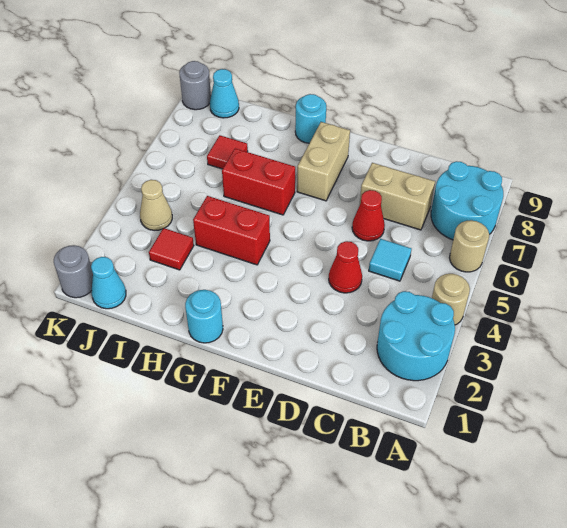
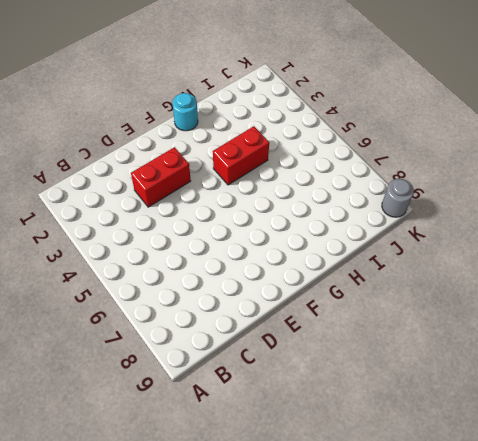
red brick D3:E3 level 1 -> red brick G6:H6 level 1
none -> cyan round brick A2:B3 level 1
none -> tan round brick A4 level 1
none -> tan round brick A6 level 1

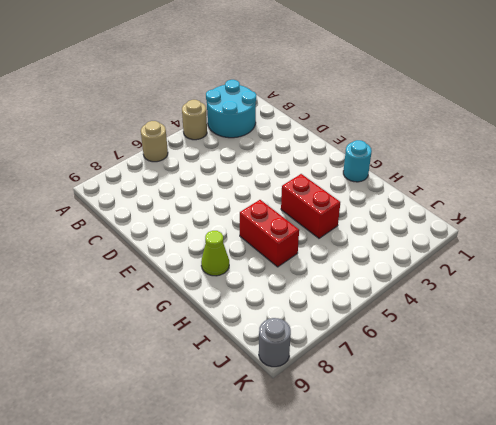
lime cone G8 level 1 -> none
none -> cyan round brick A7:B8 level 1
none -> cyan tile C5 level 1
none -> tan brick C7:D7 level 1

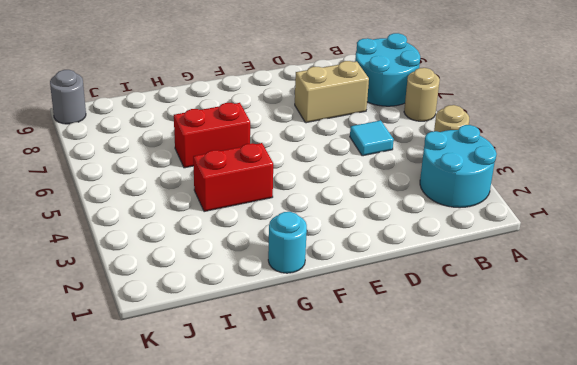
none -> red cone D4 level 1
none -> red cone D6 level 1
none -> tan brick F7:F8 level 1

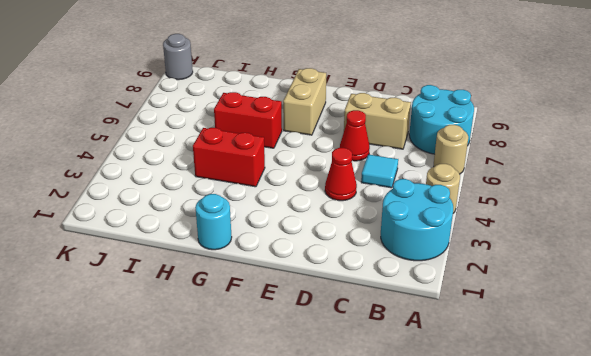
none -> cyan round brick G9 level 1
none -> red tile I3 level 1
none -> red tile I7 level 1

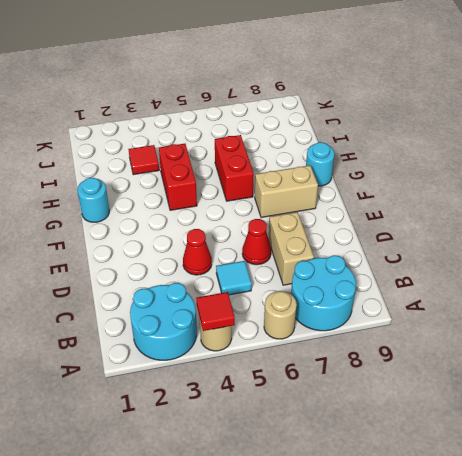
red tile A4 level 2 -> red tile I7 level 1
none -> cyan cone J1 level 1
none -> tan cone J4 level 1
none -> cyan cone J9 level 1

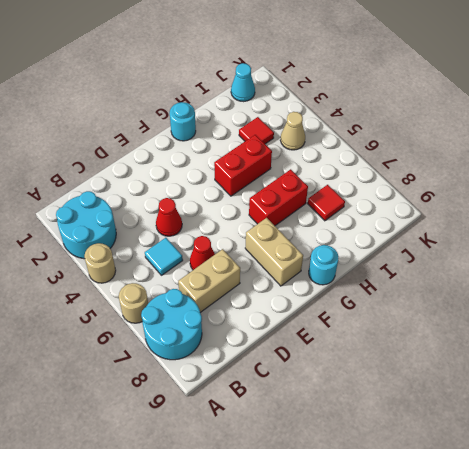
none -> cyan cone J9 level 1
none -> grey round brick K1 level 1
none -> grey round brick K9 level 1

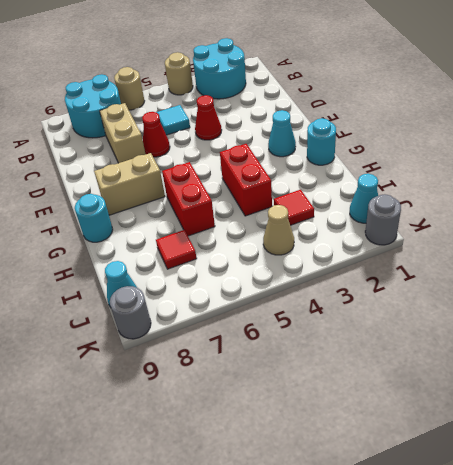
cyan cone F2 level 1 -> none

